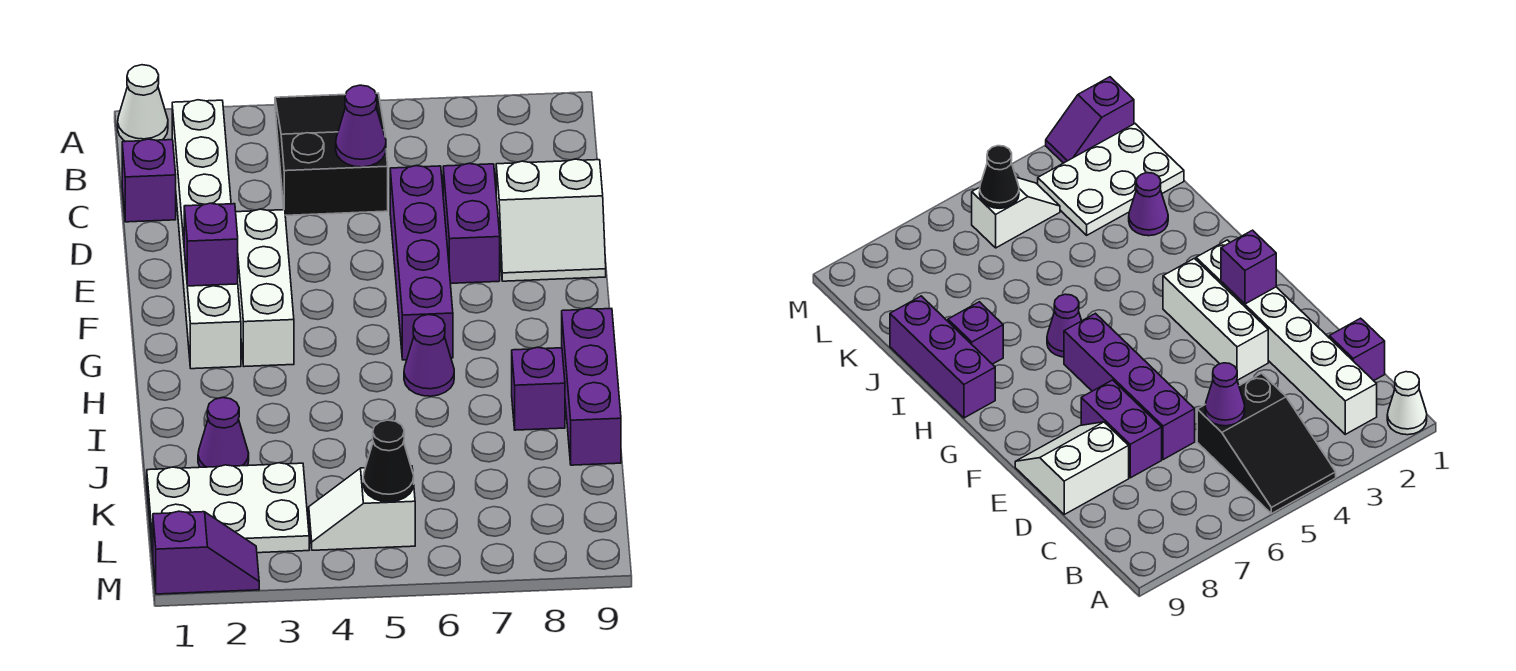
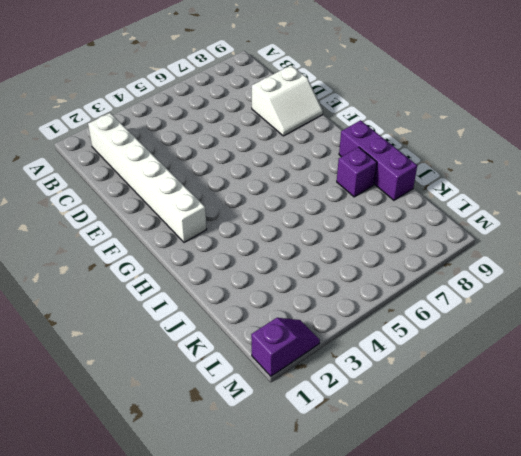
none -> white cone A1 level 1
none -> black slope A4:C5 level 1 top C
none -> purple brick C1 level 1

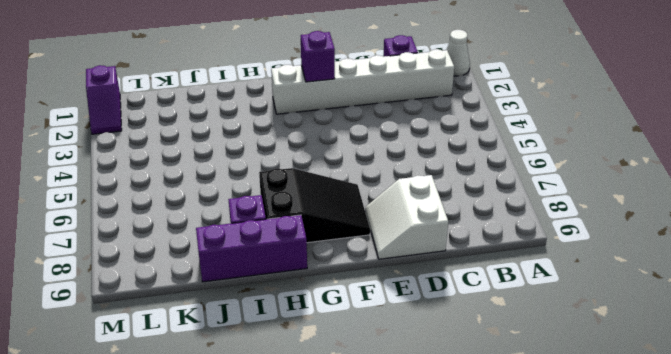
black slope F7:H8 level 1 top H -> black slope A4:C5 level 1 top C
none -> purple brick D6:G6 level 1
none -> purple brick D7:E7 level 1
none -> white brick E3:G3 level 1

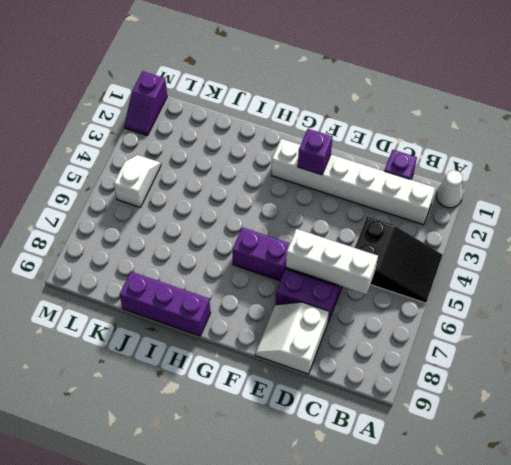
white brick C6:E6 level 2 -> white brick E3:G3 level 1
none -> purple cone H6 level 1
none -> purple brick I8 level 1
none -> purple cone J2 level 1

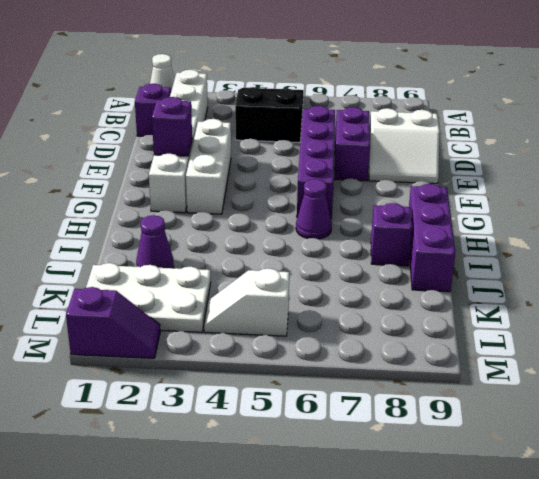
none -> purple cone C5 level 2
none -> black cone L5 level 2

